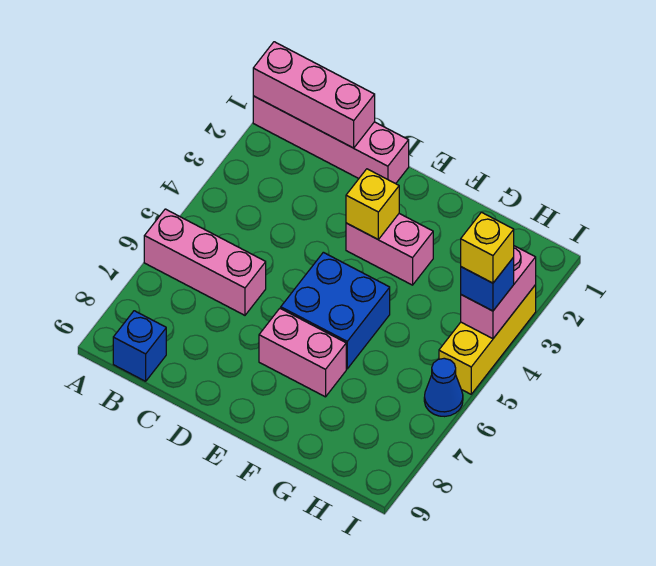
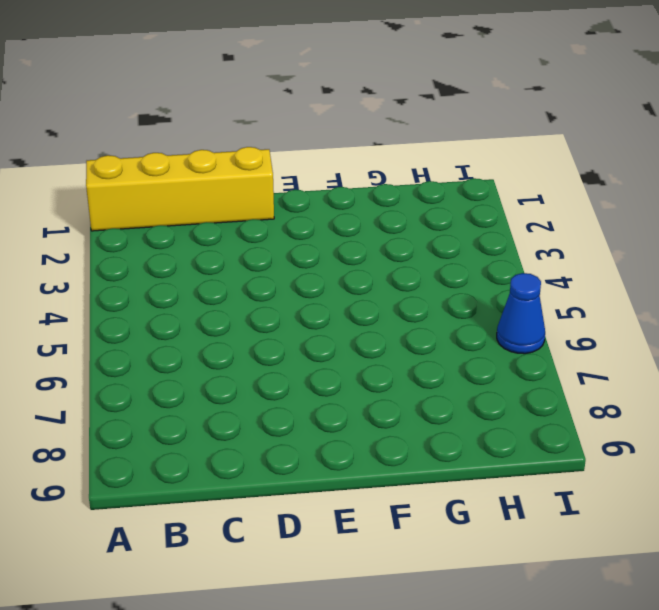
yellow brick A1:D1 level 1 -> pink brick A1:D1 level 1
none -> pink brick A6:C6 level 1
none -> blue brick B9 level 1
none -> pink brick E3:F3 level 1

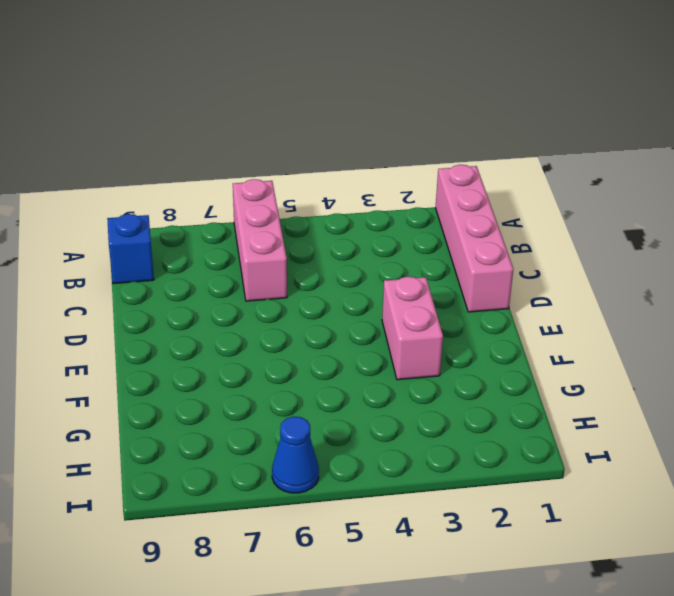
none -> blue brick E5:F6 level 1
none -> pink brick E7:F7 level 1
none -> yellow brick I3:I5 level 1

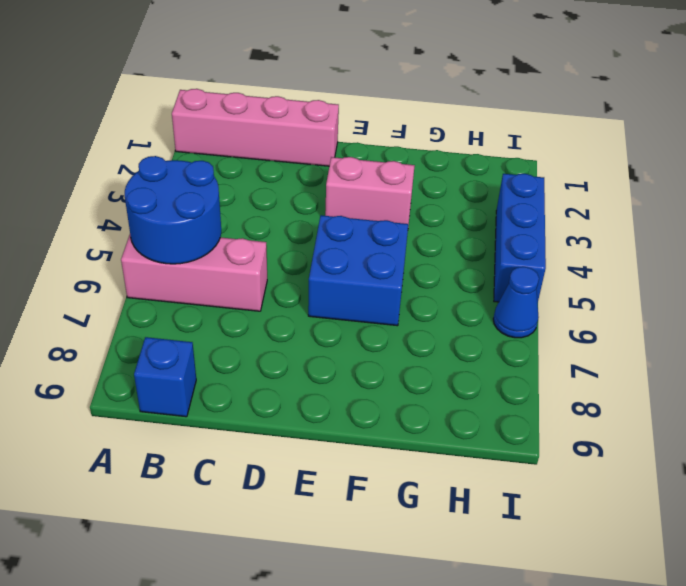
blue round brick A5:B6 level 2 -> none
blue brick I3:I5 level 1 -> yellow brick I3:I5 level 1
none -> pink brick E7:F7 level 1
none -> pink brick A1:C1 level 2
none -> yellow brick E3 level 2

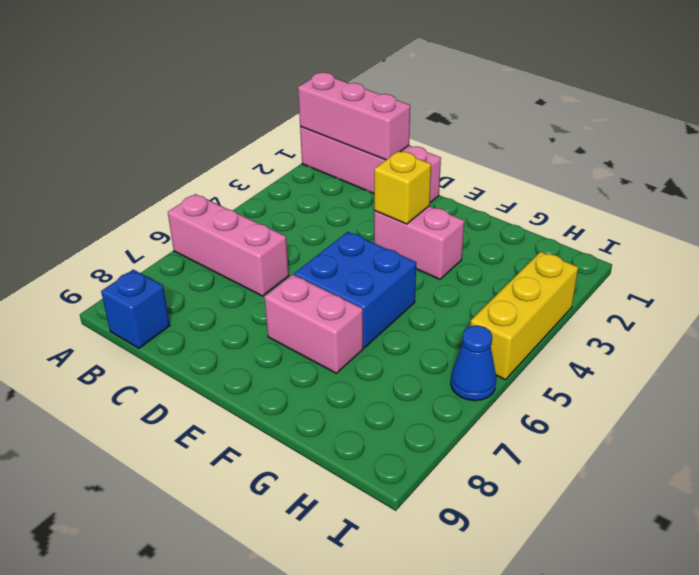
none -> pink brick I3:I4 level 2
none -> blue brick I4 level 3
none -> yellow brick I4 level 4

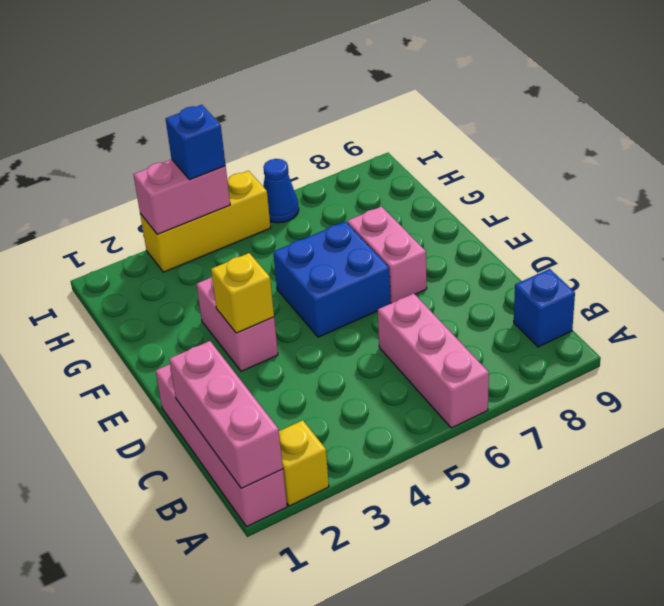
yellow brick A2 level 1 -> yellow brick I4 level 4

